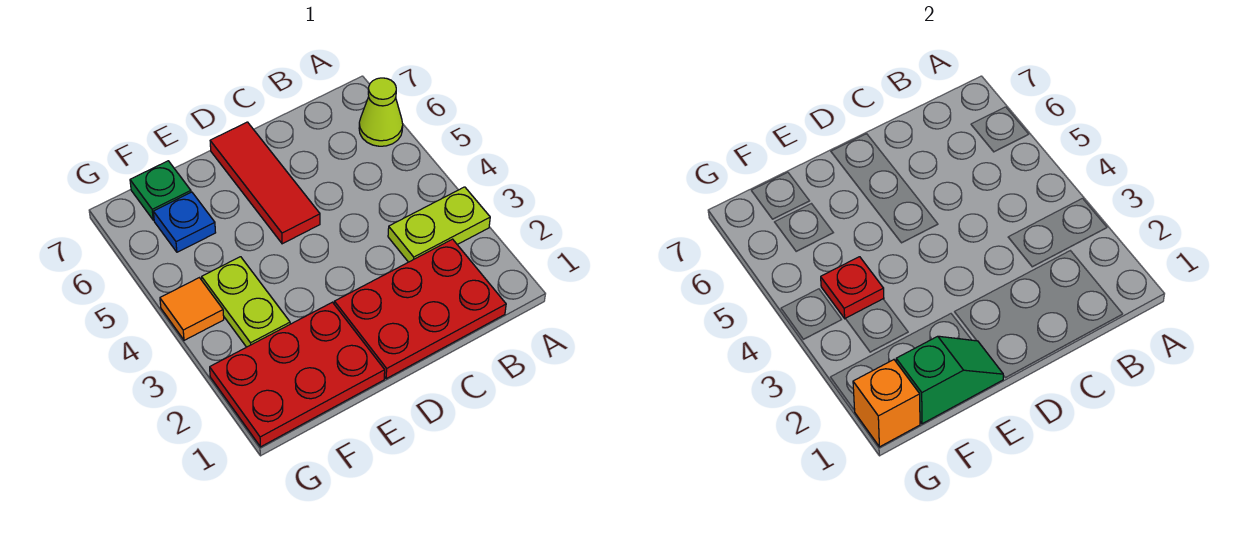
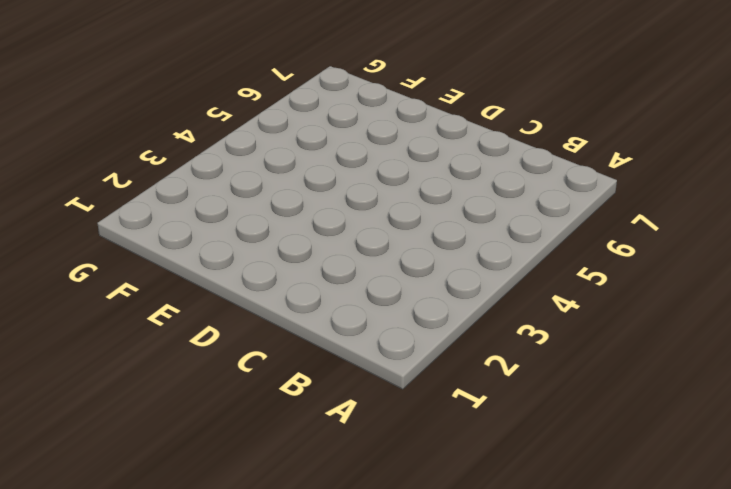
none -> lime plate A3:B3 level 1
none -> lime cone A6 level 1
none -> red plate B1:D2 level 1

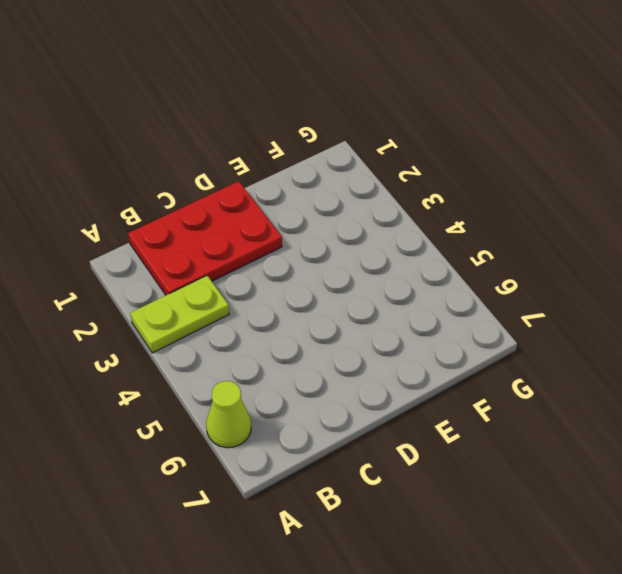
none -> red tile D5:D7 level 1
none -> red plate E1:G2 level 1
none -> lime plate F3:F4 level 1

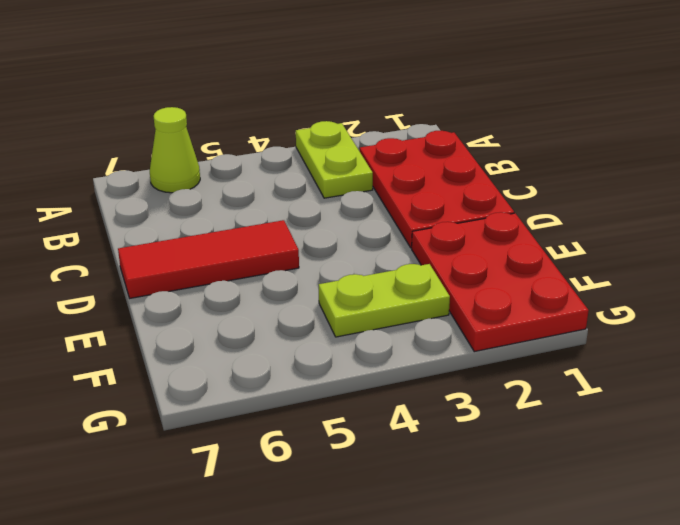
none -> blue plate F6 level 1
none -> green plate F7 level 1
none -> orange tile G4 level 1

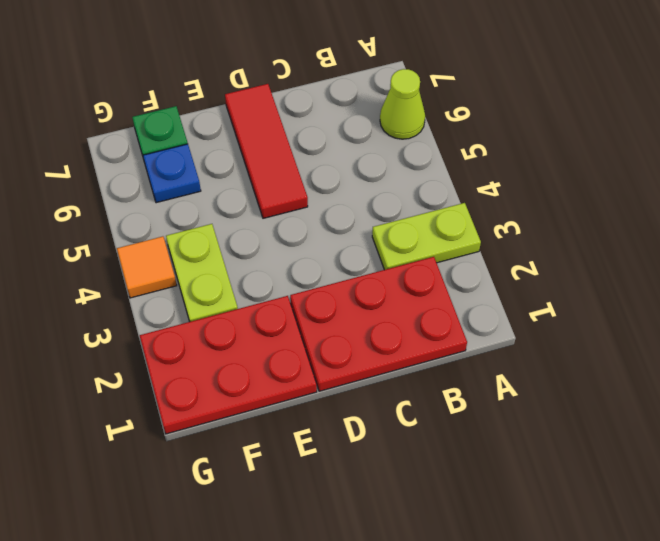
none -> green slope E1:F1 level 2 top F
none -> red plate F4 level 2
none -> orange brick G1 level 2

